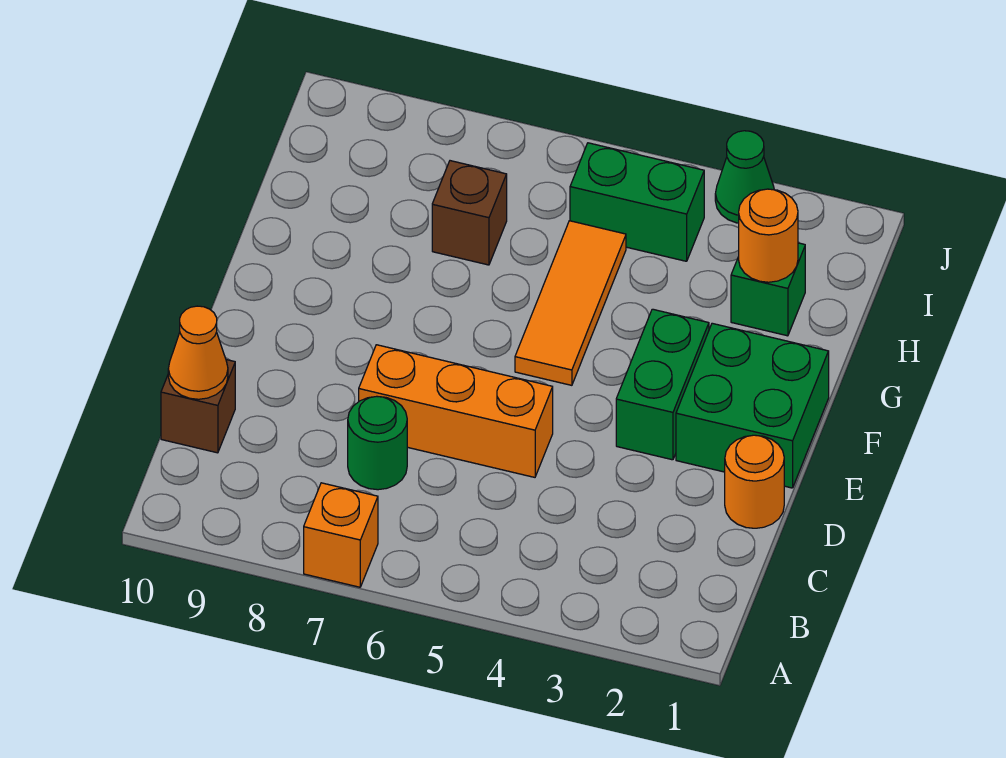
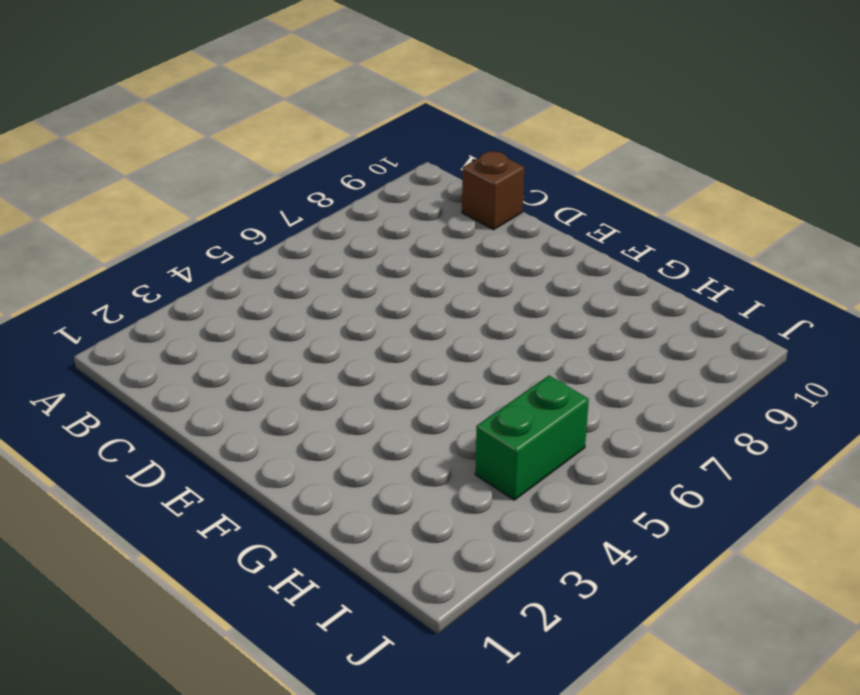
none -> orange brick A7 level 1
none -> green round brick C7 level 1
none -> orange round brick D1 level 1

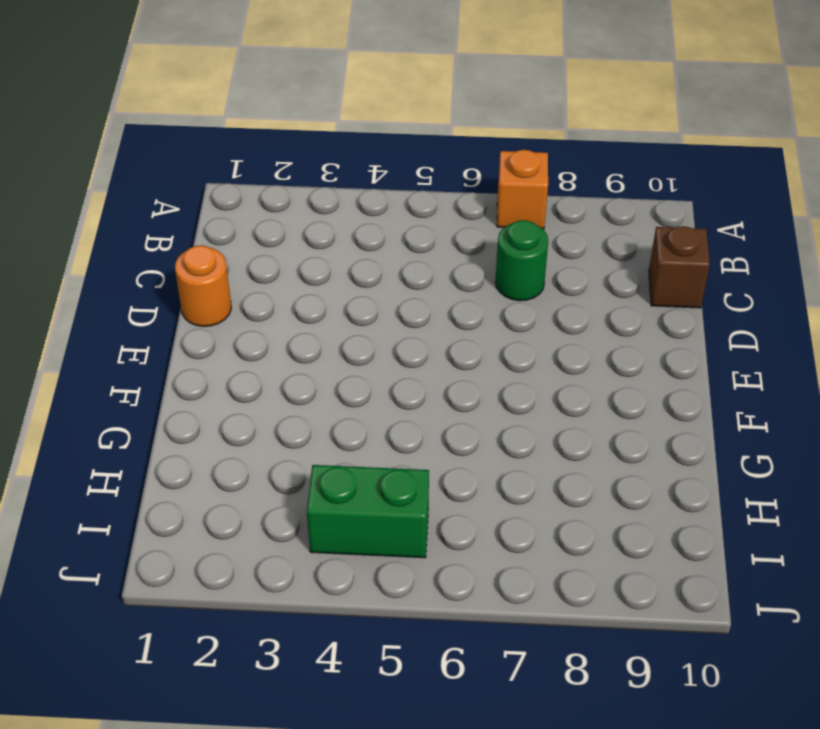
none -> orange brick D5:D7 level 1
none -> green brick E1:F2 level 1
none -> green brick E3:F3 level 1

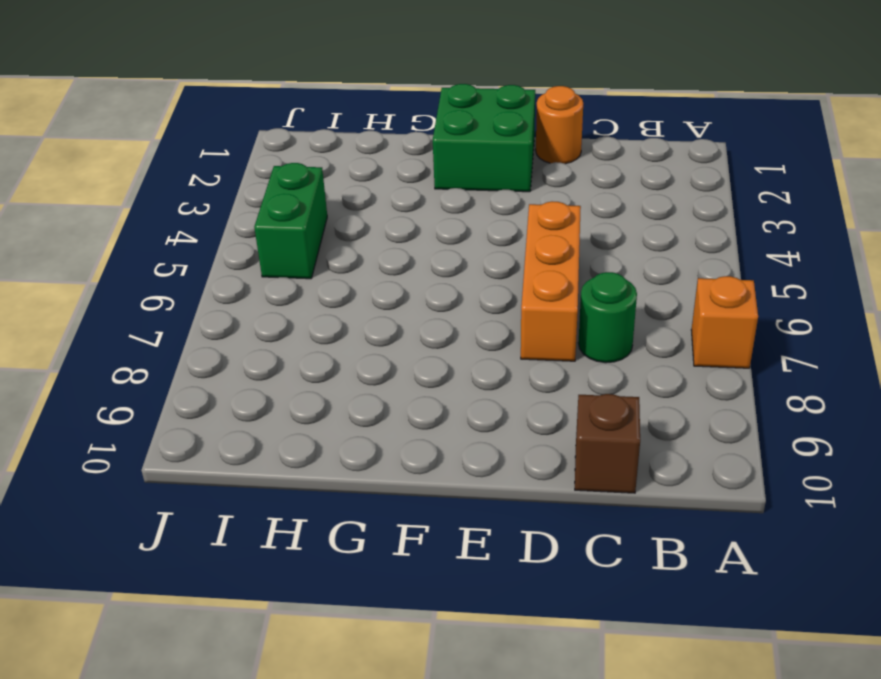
none -> green brick E3:F3 level 1
none -> orange tile F5:H5 level 1
none -> green brick H2 level 1

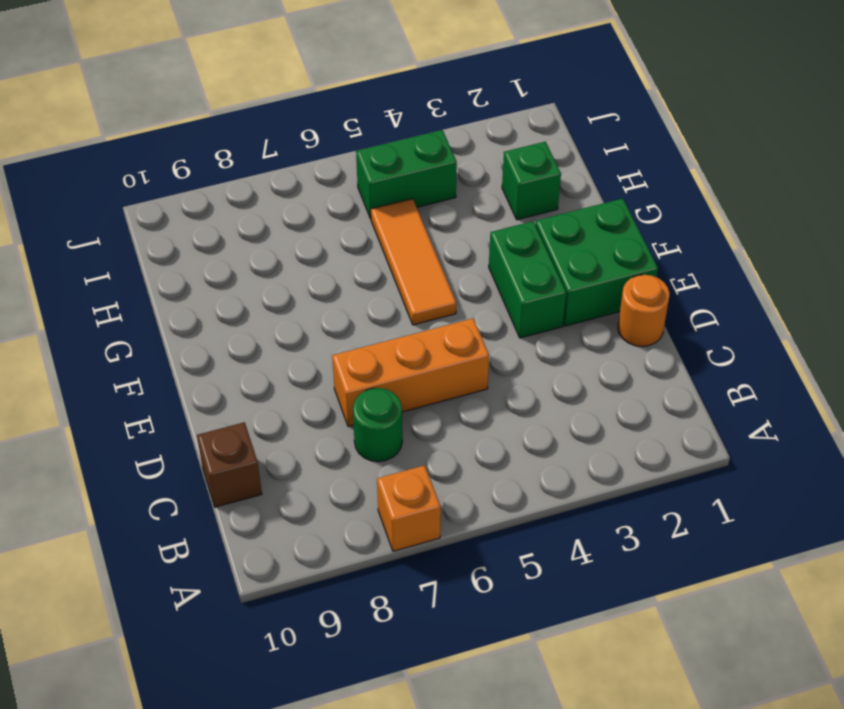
none -> brown brick H7 level 1
none -> green cone J3 level 1
none -> orange cone C10 level 2

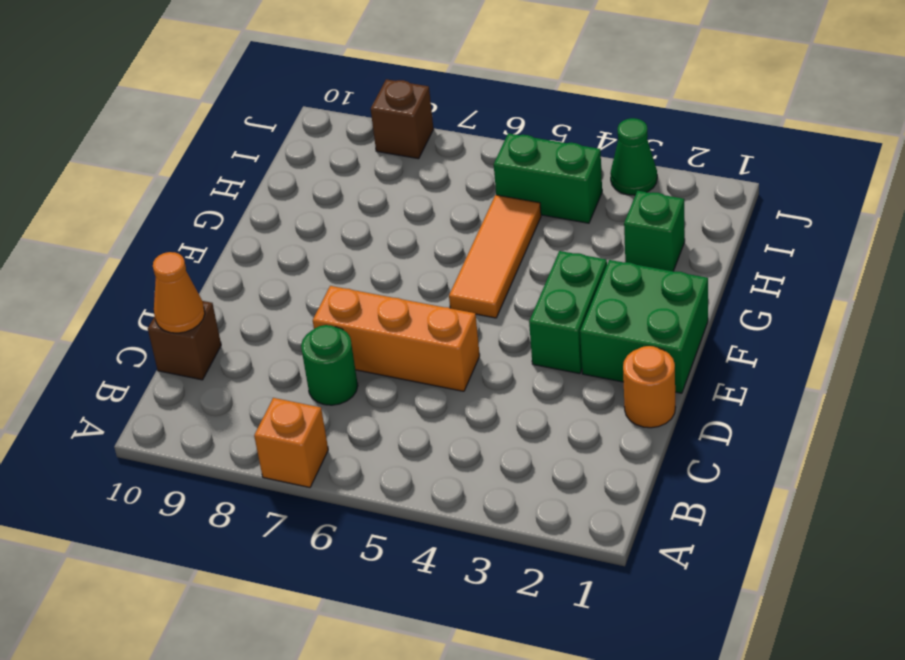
brown brick J8 level 1 -> brown brick H7 level 1
none -> orange round brick H2 level 2

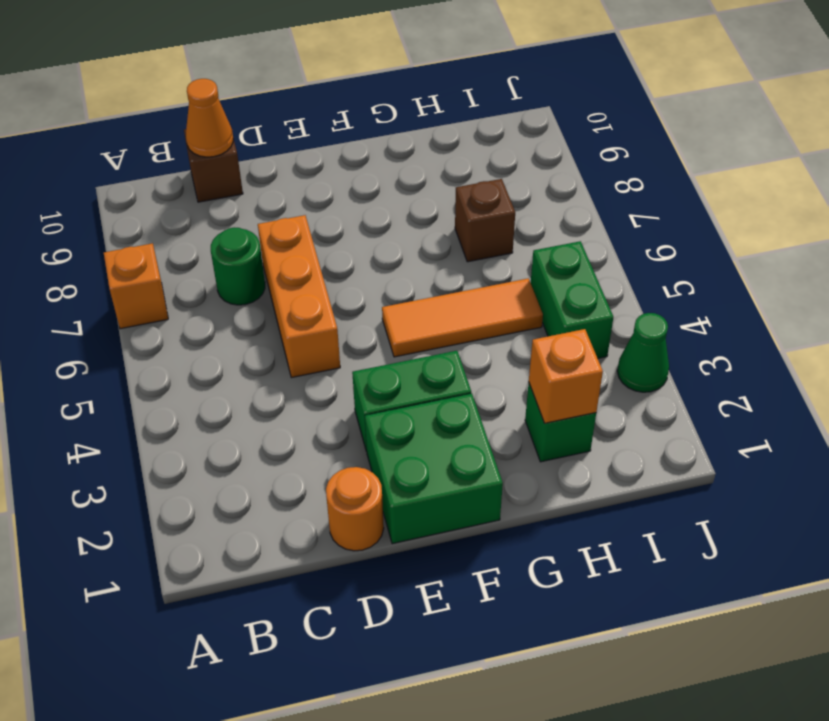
orange brick H2 level 2 -> orange round brick H2 level 2

